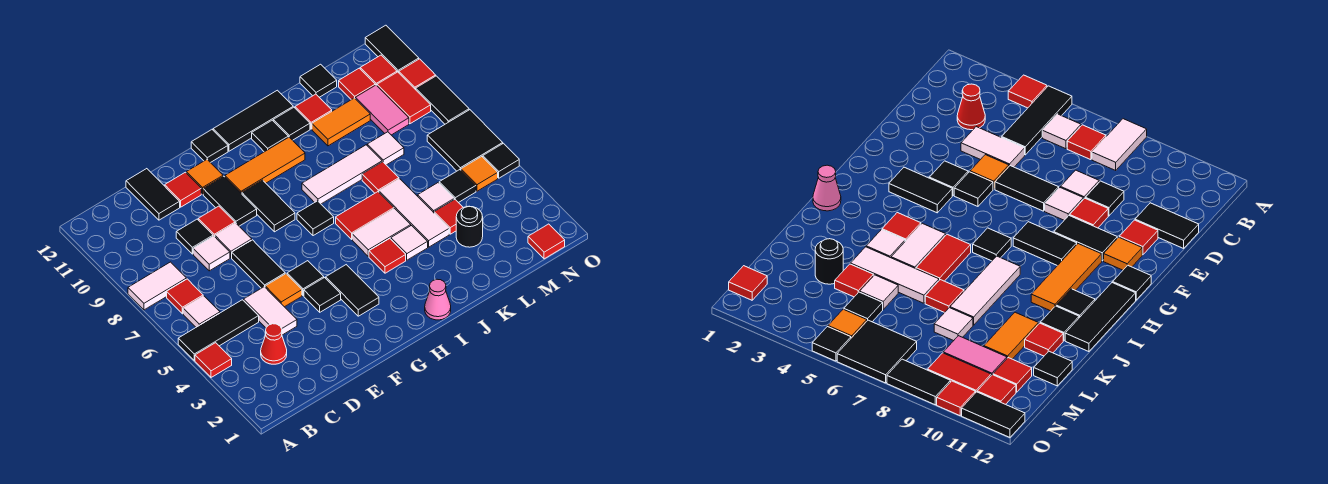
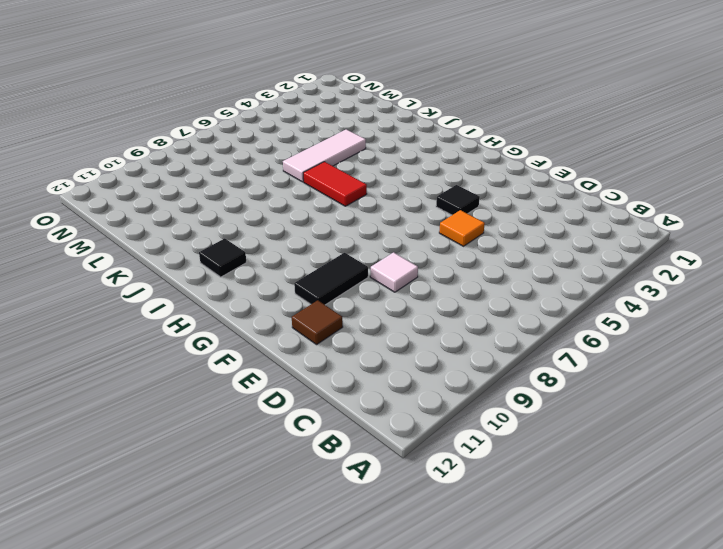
brown tile E11 level 1 -> red tile E11 level 1
none -> red tile A4 level 1
none -> black tile A5:C5 level 1
none -> white tile A8:B8 level 1
none -> white tile B6 level 1

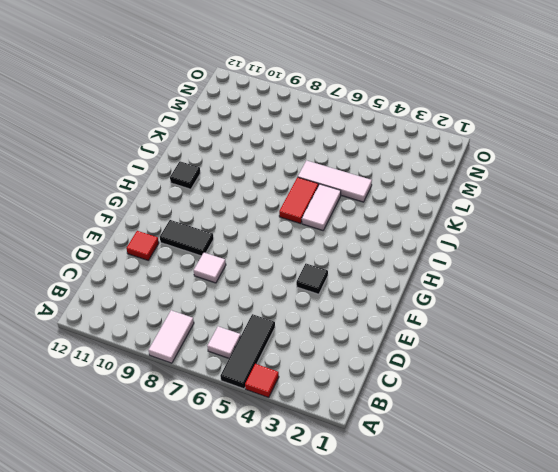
none -> red tile B7 level 1
none -> red cone C3 level 1
none -> white tile D4:D5 level 1
none -> white tile D8 level 1

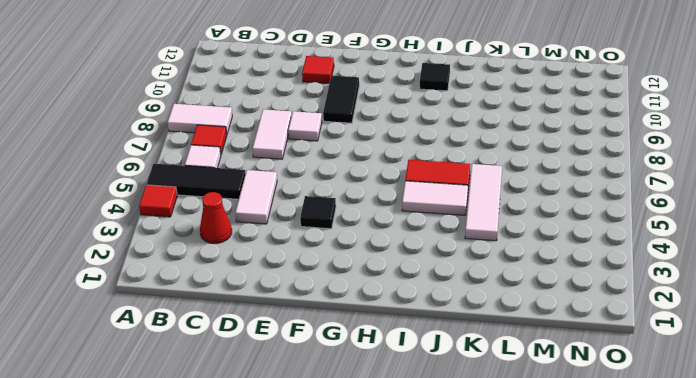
white tile D7:D8 level 1 -> white tile D8 level 1
none -> black tile D9 level 1
none -> black tile D11:D12 level 1
none -> orange tile E5 level 1
none -> black tile E6:E7 level 1

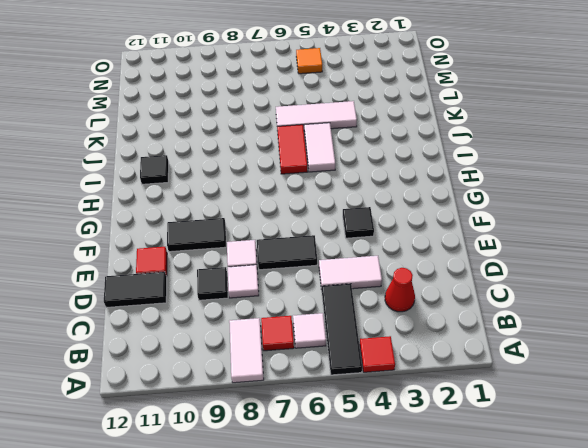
none -> orange tile E5 level 1
none -> red tile E9 level 1
none -> black tile F5 level 1
none -> orange tile F11 level 1

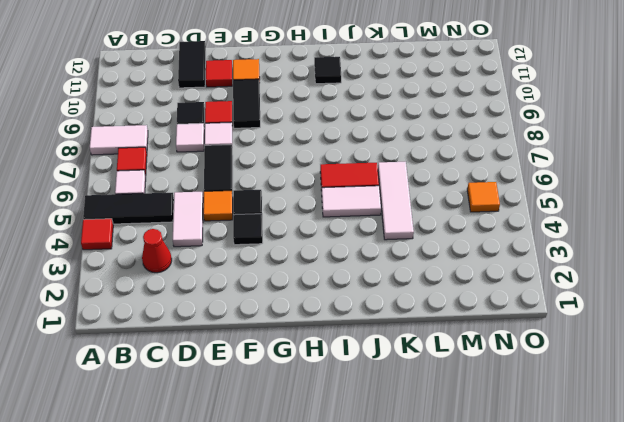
none -> black tile G3:G4 level 1
none -> black tile G8:G9 level 1
none -> orange tile G10:I10 level 1
none -> black tile G12 level 1

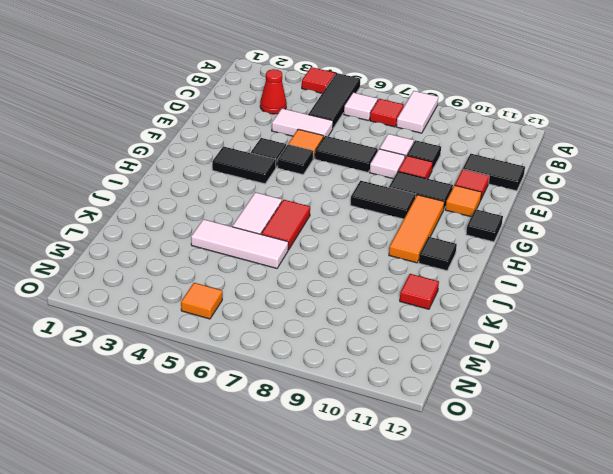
none -> black tile H7 level 1
none -> black tile H12:J12 level 1
none -> pink cone I1 level 1
none -> red tile I4 level 1

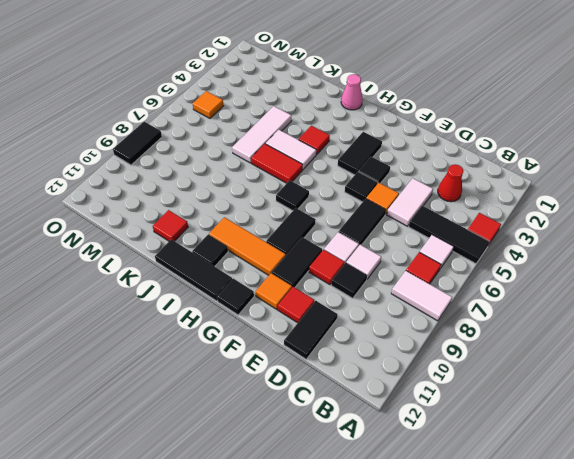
none -> white tile I8:K8 level 1
none -> white tile J4 level 1
none -> black tile J11 level 1
none -> red tile K7 level 1

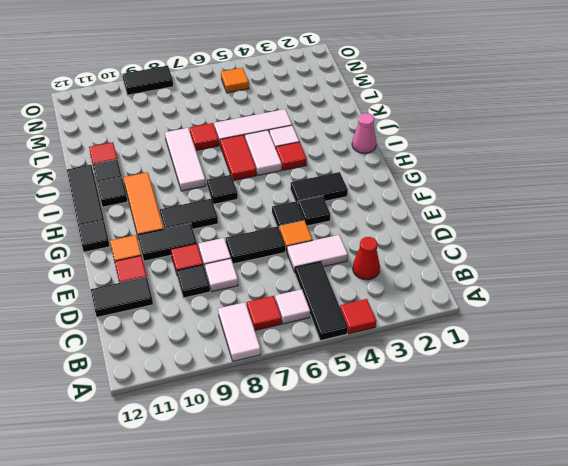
none -> orange tile K10:L10 level 1
none -> black round brick L3 level 1
none -> red tile L4 level 1
none -> white tile L5 level 1

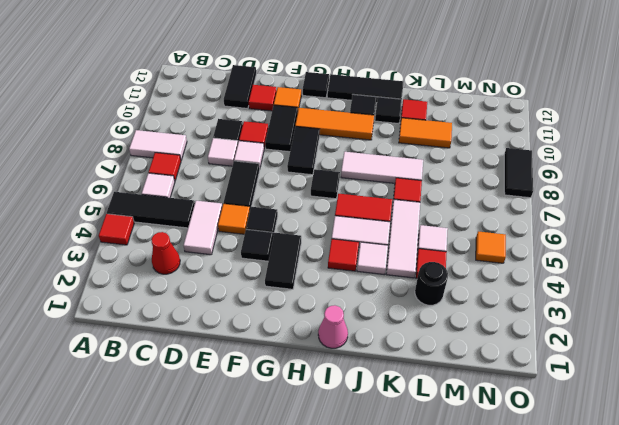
none -> white tile L8 level 1
none -> black tile L12 level 1
none -> black tile M5 level 1
none -> pink tile M9:M10 level 1

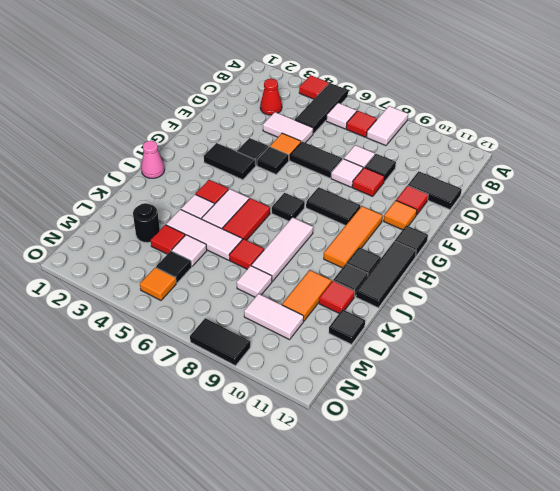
white tile M9:M10 level 1 -> pink tile M9:M10 level 1
none -> black tile F9:F10 level 1
none -> red tile M11 level 1
none -> red tile N1 level 1
none -> black tile N6:O7 level 1

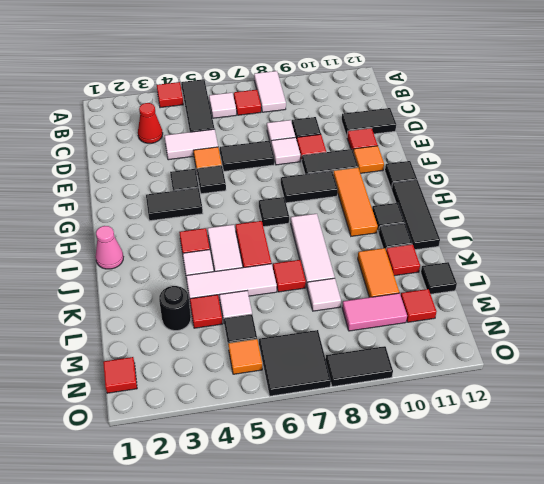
none -> red tile N9:N10 level 1
none -> red tile N11 level 1
none -> black tile O5 level 1
none -> red tile O10 level 1

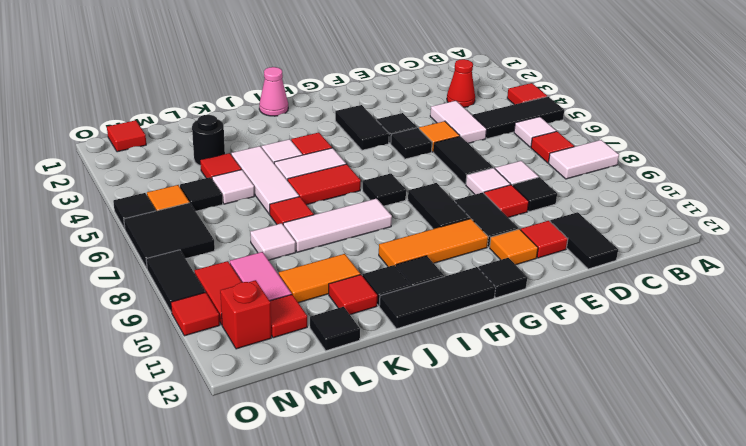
red brick N11 level 1 -> red tile N11 level 1
none -> black tile O11:O12 level 1

